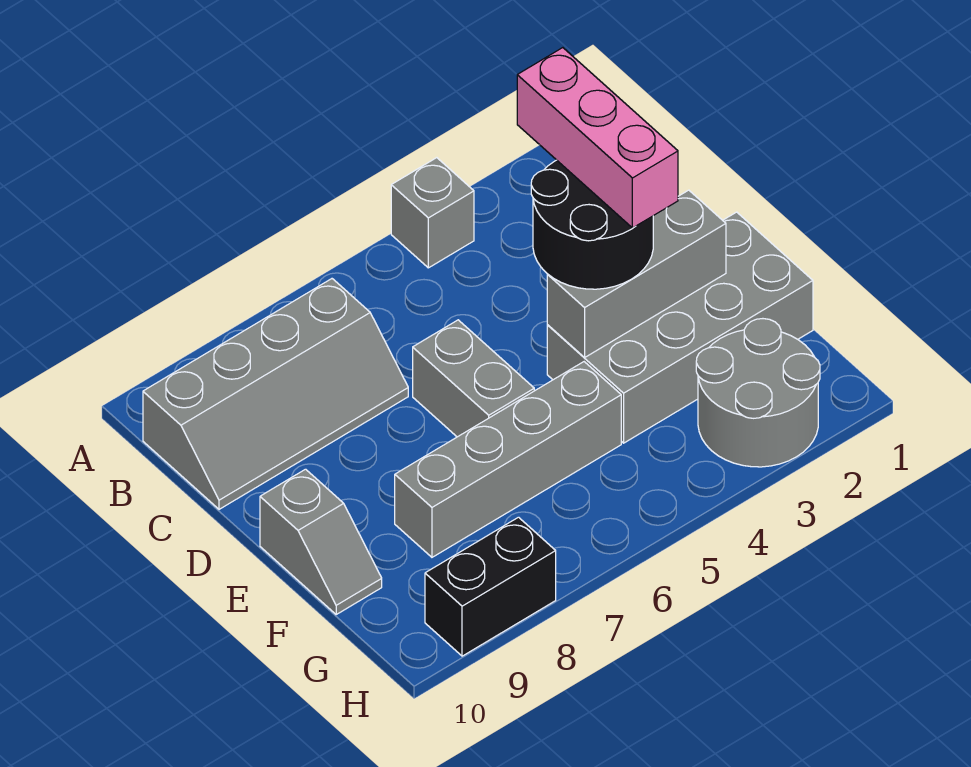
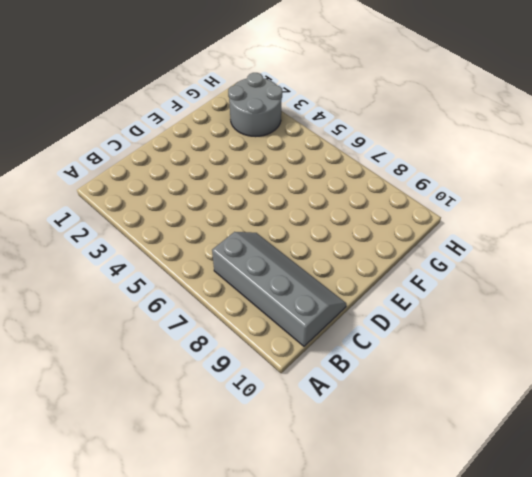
none -> grey brick A4 level 1
none -> grey brick D6:E6 level 1

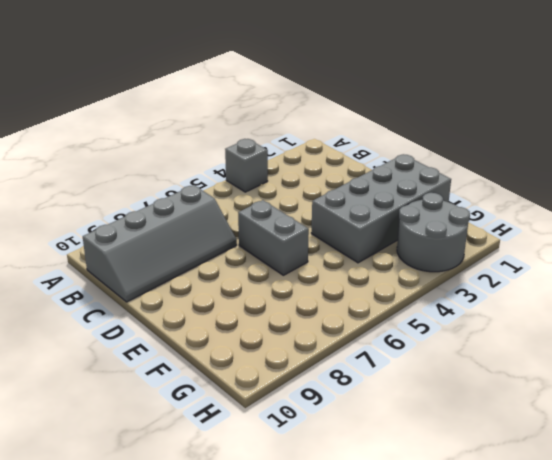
none -> grey slope E10:F10 level 1 top E
none -> grey brick F5:F8 level 1

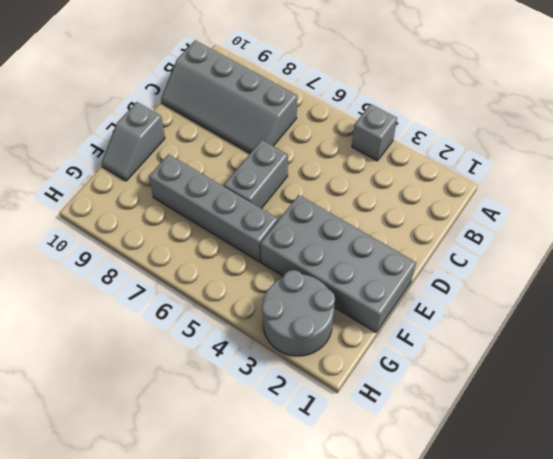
none -> black brick H8:H9 level 1
none -> grey brick E2:E4 level 2

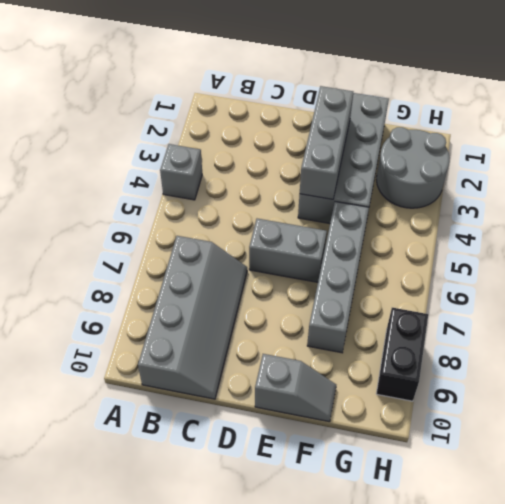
none -> black round brick D3:E4 level 3
none -> pink brick C3:E3 level 4

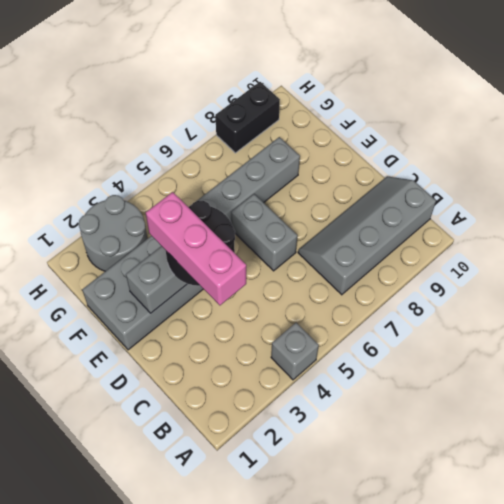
none -> grey slope E10:F10 level 1 top E

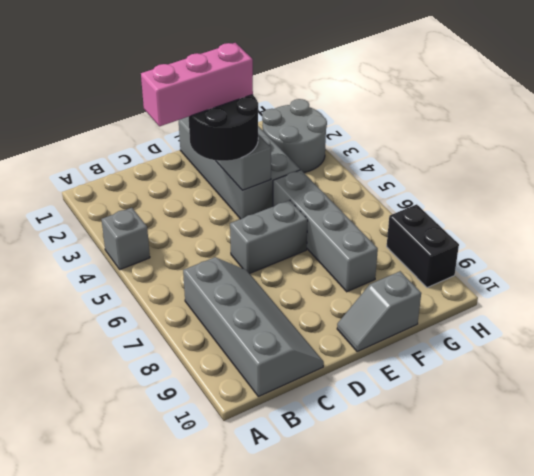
grey slope E10:F10 level 1 top F -> grey slope E10:F10 level 1 top E

